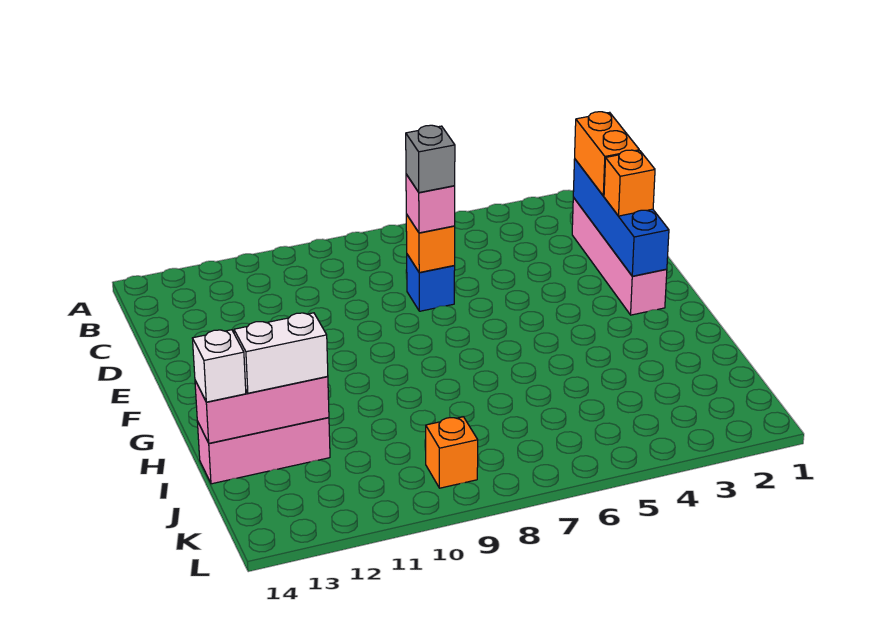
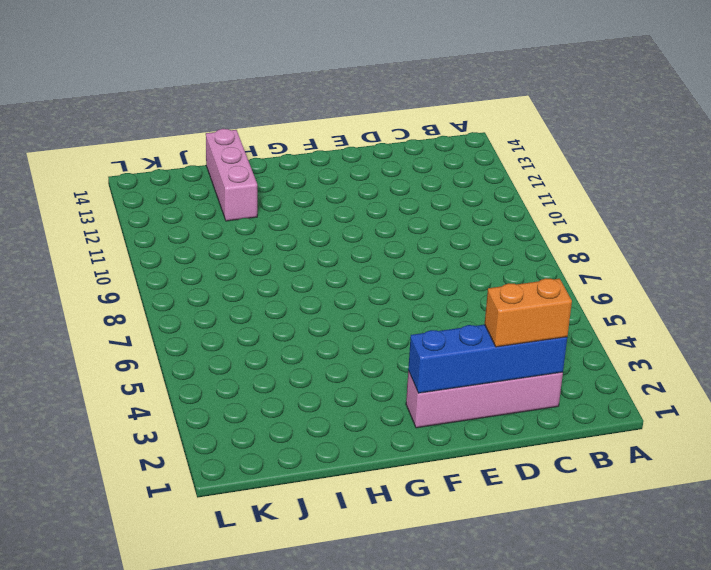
none -> blue brick D7 level 1
none -> orange brick K9 level 1
none -> orange brick D7 level 2

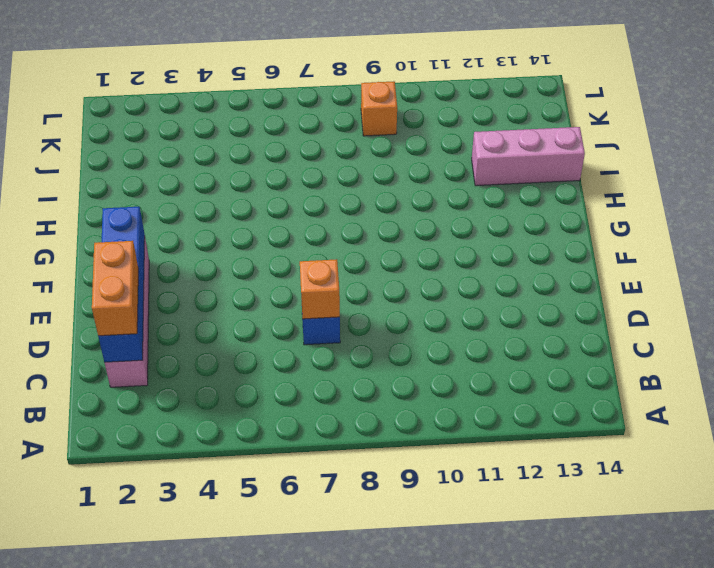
none -> pink brick I12:I14 level 2
none -> pink brick D7 level 3
none -> orange brick E2 level 3

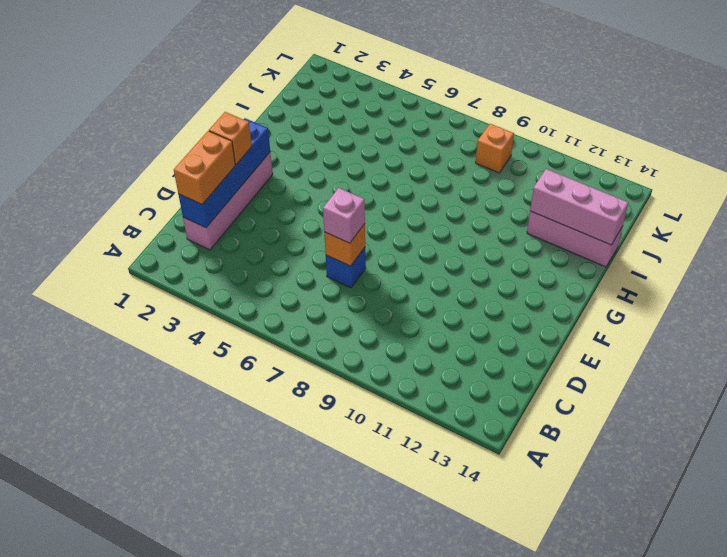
none -> white brick I12:I13 level 3
none -> white brick I14 level 3
none -> grey brick D7 level 4

